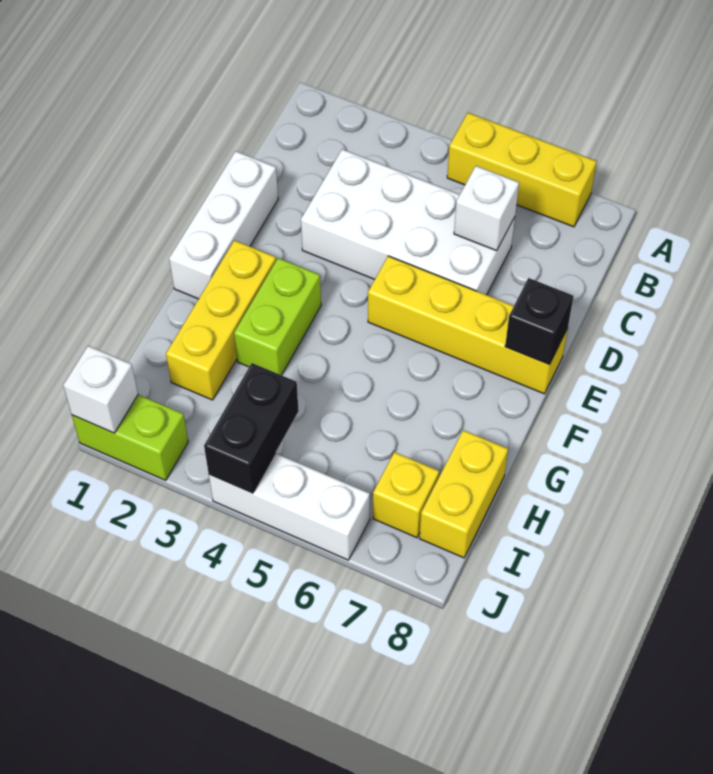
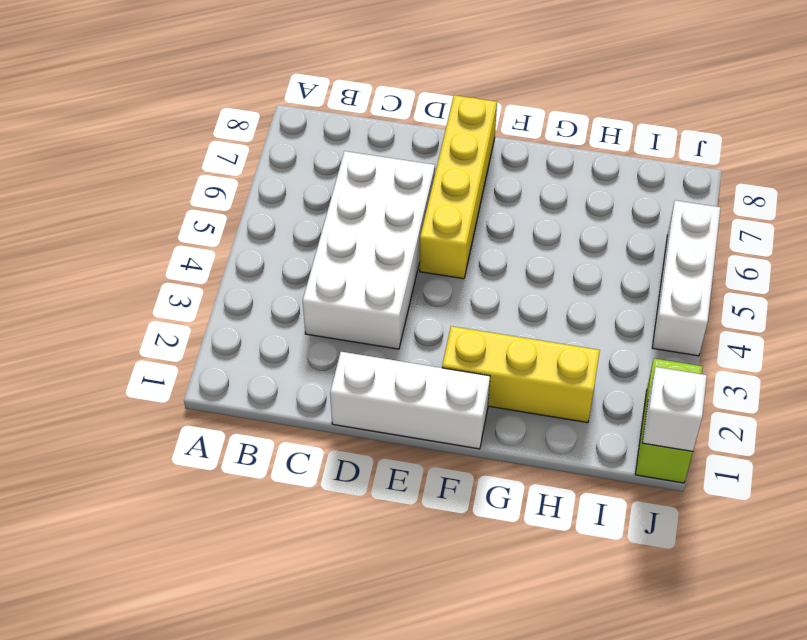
none -> yellow brick A5:A7 level 1
none -> lime brick F3:G3 level 1
none -> yellow brick H8:I8 level 1

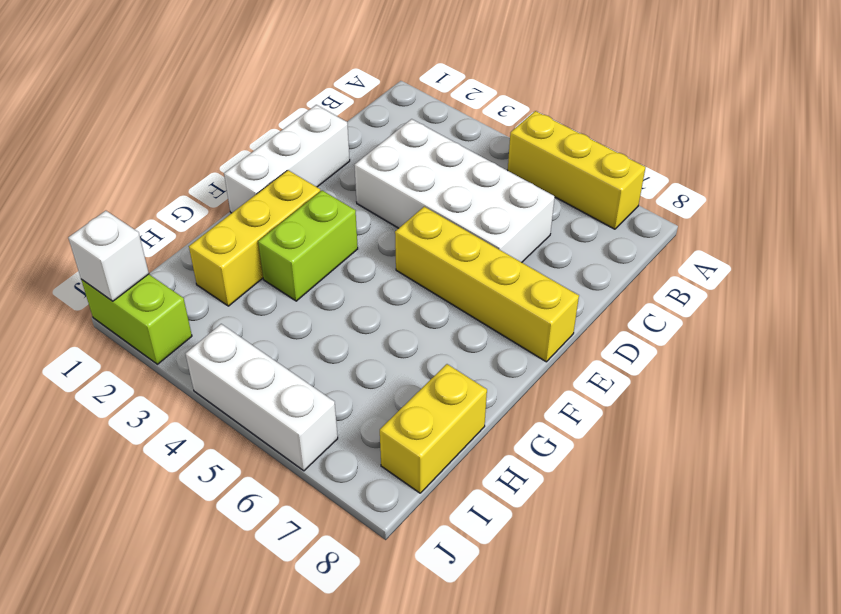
none -> yellow brick I7 level 1
none -> white brick C6 level 2
none -> black brick E8 level 2

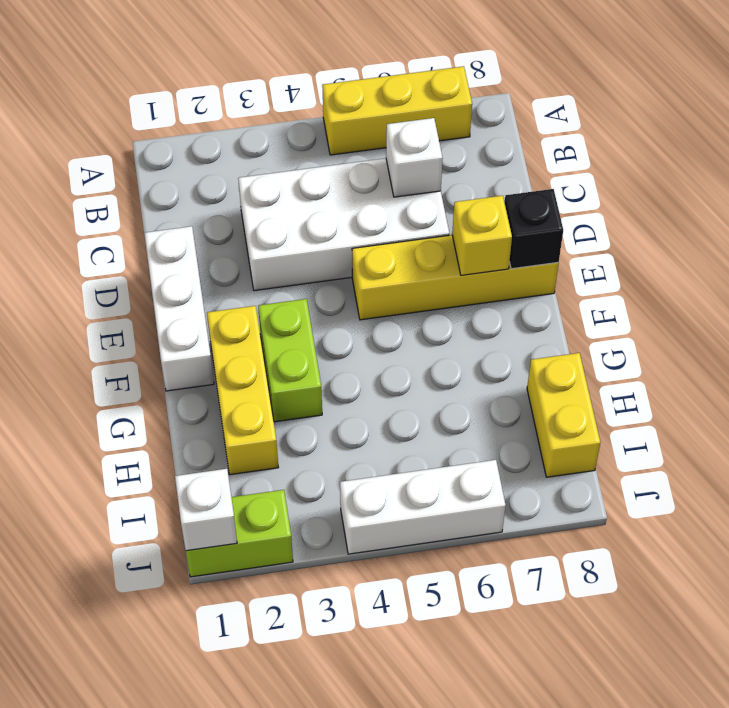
yellow brick E7 level 2 -> yellow brick I7 level 1
none -> black brick I4:J4 level 2

